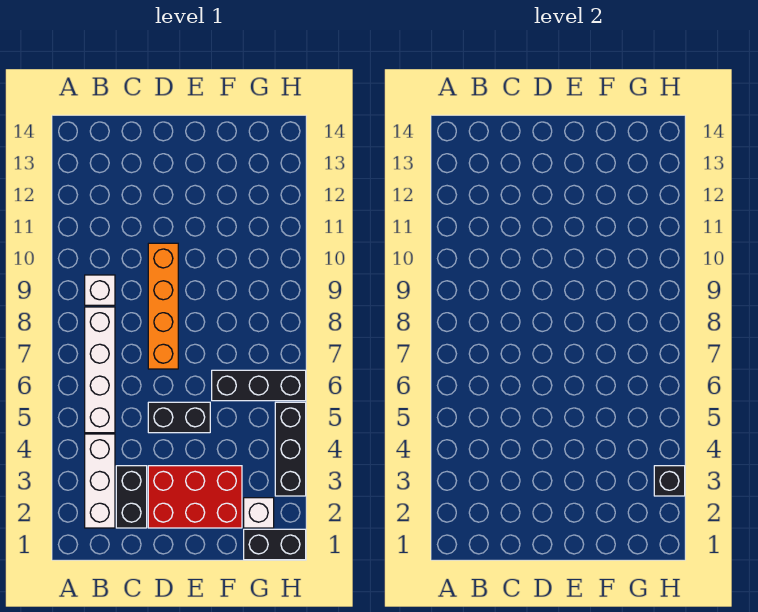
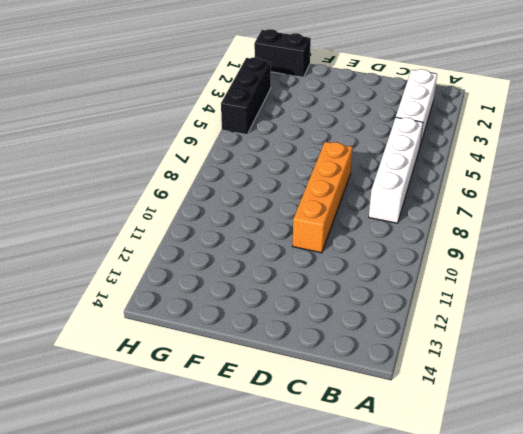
none -> white brick B9 level 1
none -> black brick C2:C3 level 1
none -> red brick D2:F3 level 1

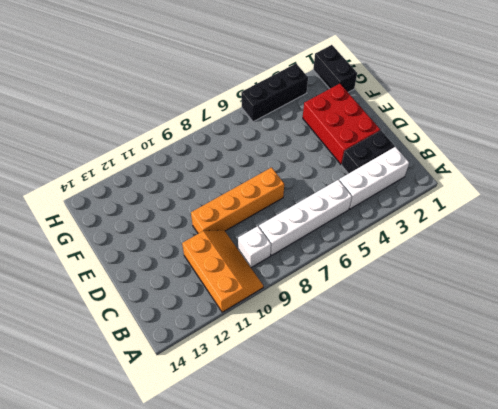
orange slope A10:C11 level 1 top 11 -> none
none -> black brick D5:E5 level 1
none -> black brick F6:H6 level 1
none -> white brick G2 level 1

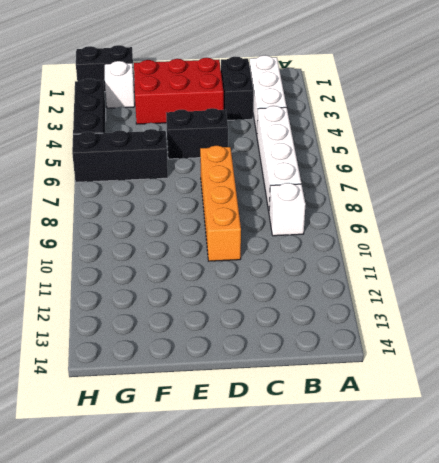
none -> black brick H3 level 2

